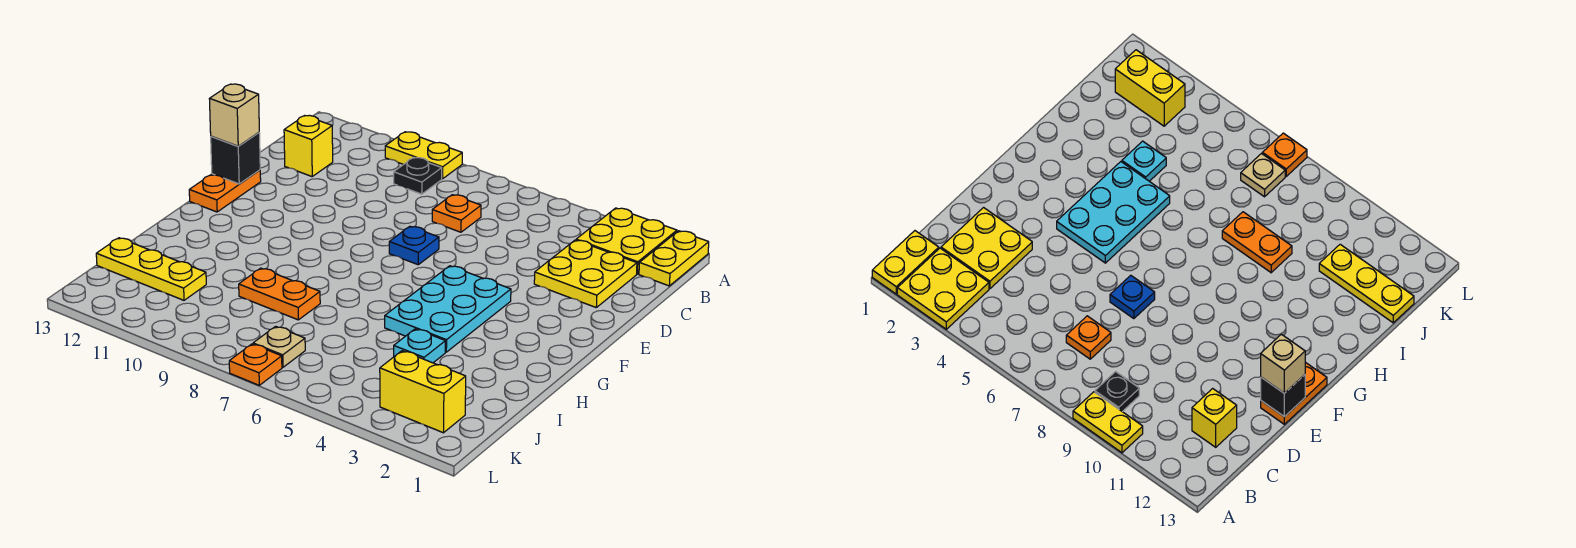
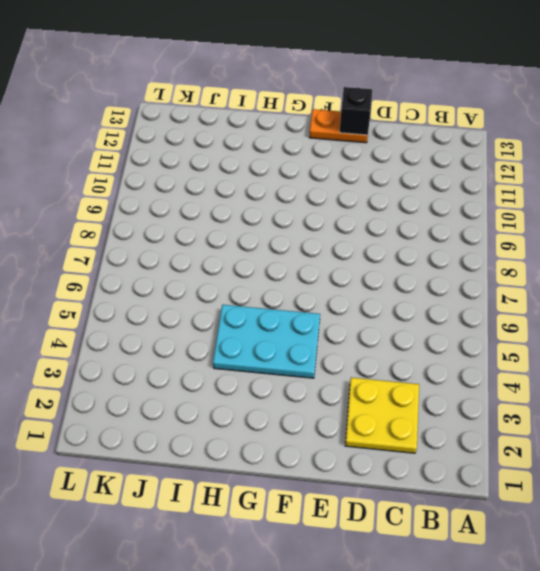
none -> yellow plate A1:B1 level 1
none -> yellow plate A2:B3 level 1
none -> yellow plate A9:A10 level 1

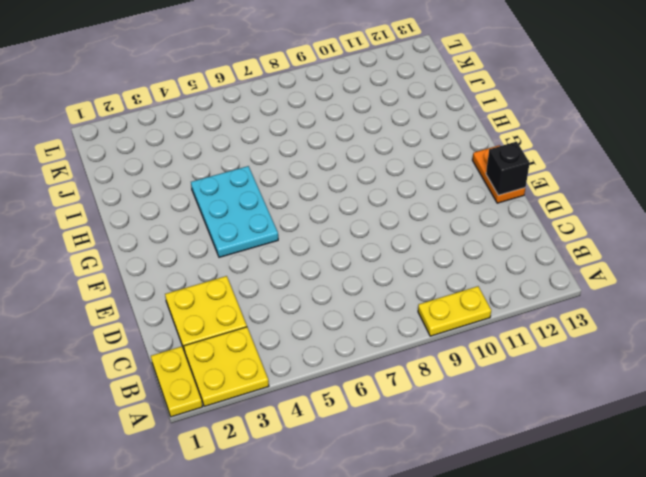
none -> black plate B9 level 1
none -> orange plate C7 level 1
none -> yellow brick C12 level 1

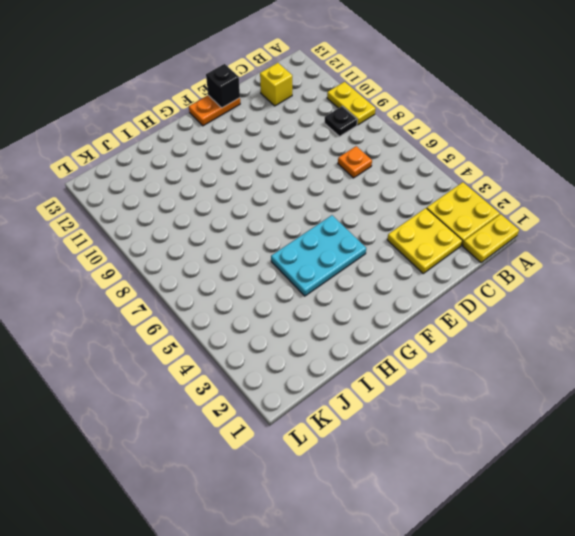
none -> blue plate E7 level 1
none -> cyan plate I4 level 1
none -> orange plate I8:I9 level 1

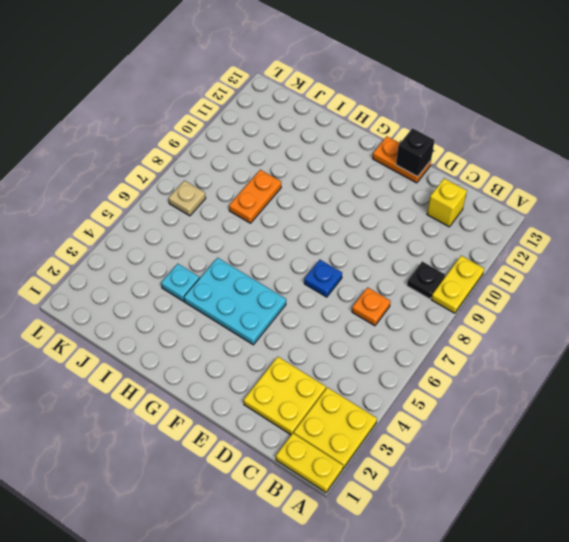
none -> yellow plate J11:J13 level 1
none -> yellow brick K2:K3 level 1
none -> orange plate L7 level 1

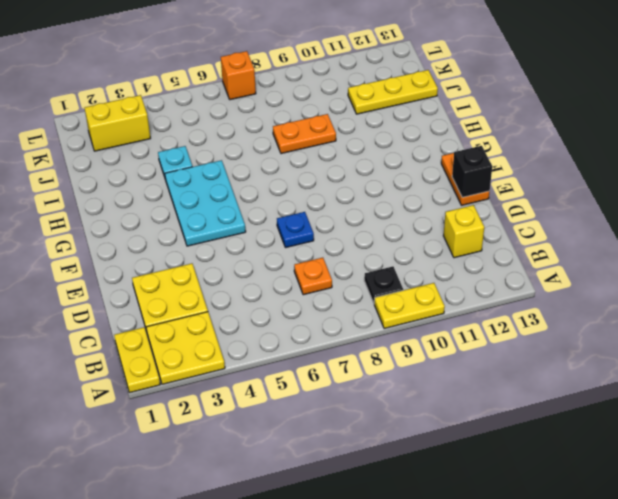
orange brick L7 level 1 -> orange plate L7 level 1
none -> tan plate K7 level 1
none -> tan brick E13 level 3

